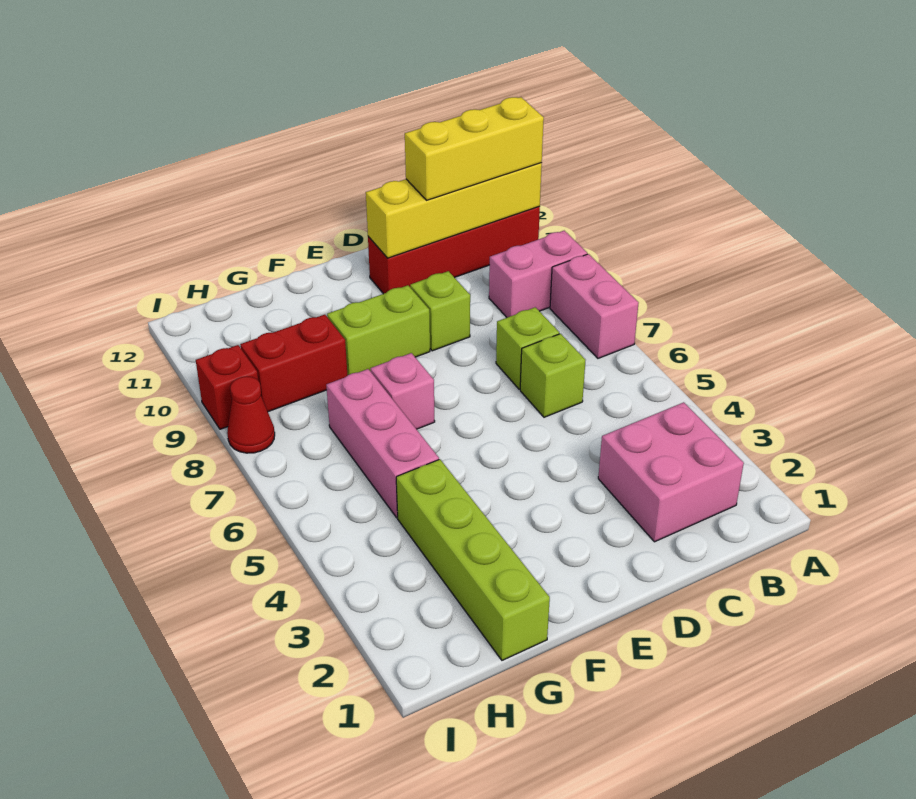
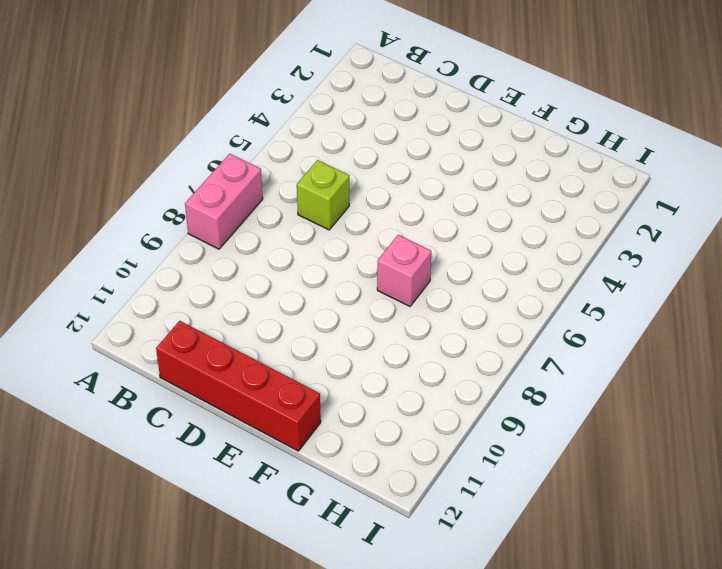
red brick C12:F12 level 1 -> red brick A11:D11 level 1
none -> pink brick A9:B9 level 1
none -> pink brick B2:C3 level 1
none -> lime brick C7 level 1

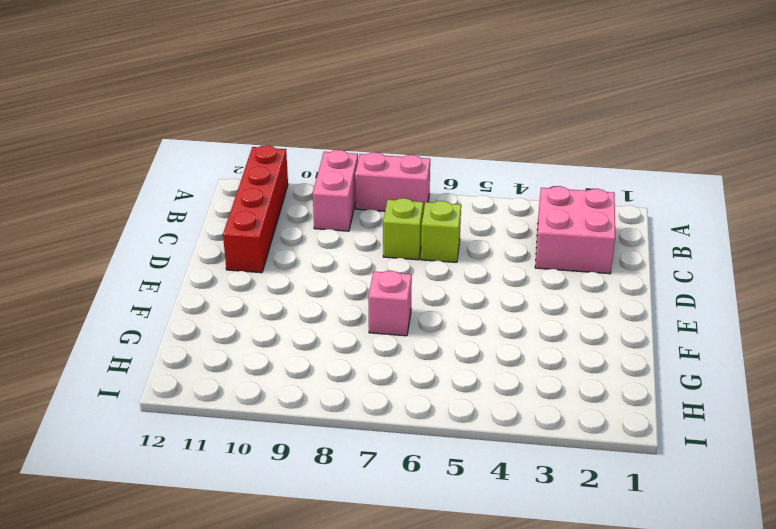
none -> lime brick D9 level 1
none -> lime brick E9:F9 level 1
none -> lime brick G1:G4 level 1

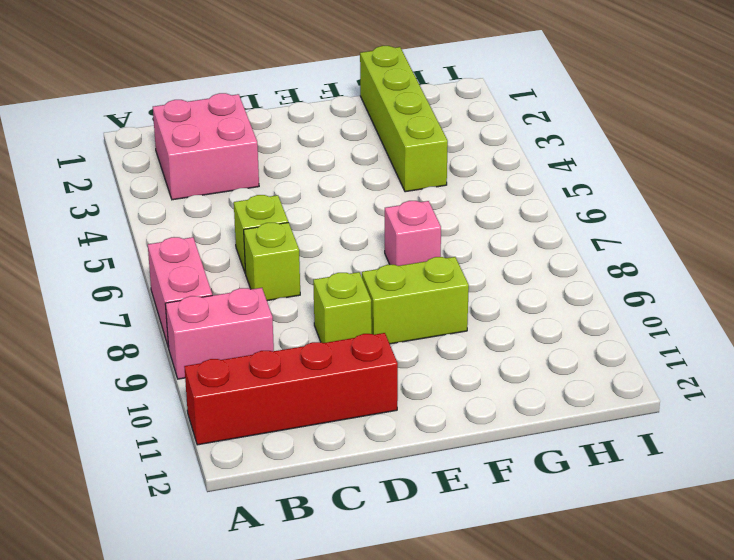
none -> pink brick G5:G7 level 1
none -> red brick G9:H9 level 1
none -> red cone I8 level 1

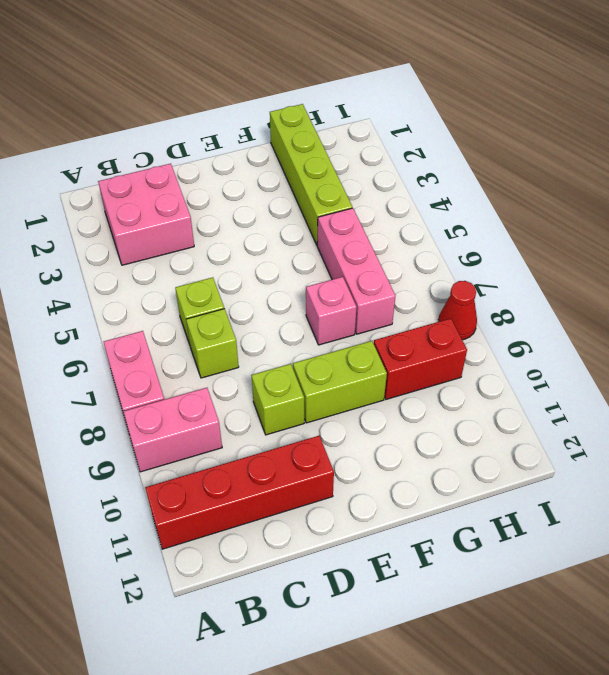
none -> red brick I9 level 1
none -> yellow brick A11:D11 level 2
none -> yellow brick A11:C11 level 3

